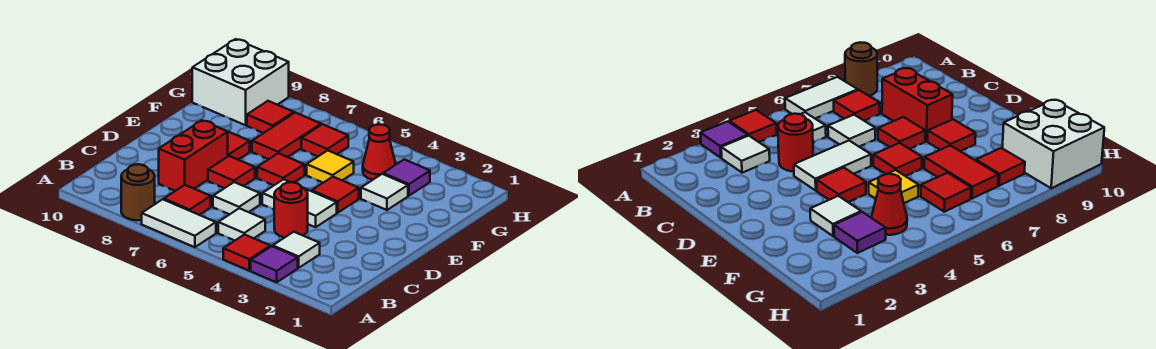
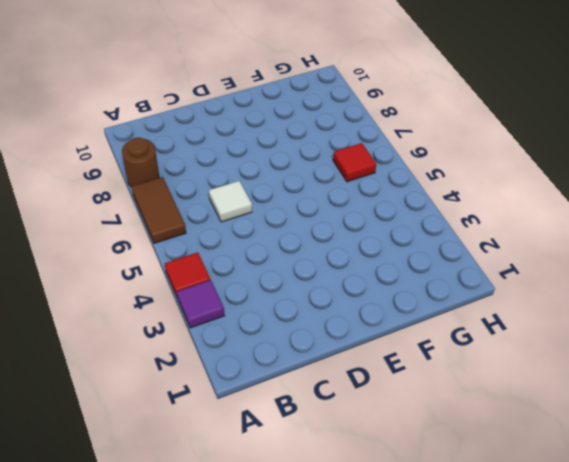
brown tile A6:A7 level 1 -> white tile A6:A7 level 1
none -> white tile B3 level 1
none -> white tile B5 level 1
none -> red tile B7 level 1

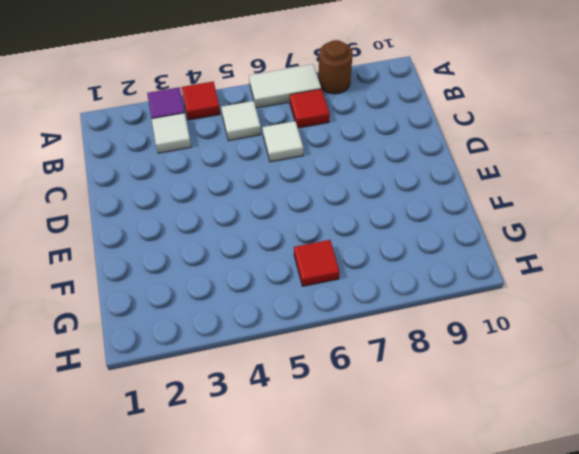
none -> red round brick C4 level 1
none -> red brick C8:D8 level 1
none -> white tile D4:D5 level 1

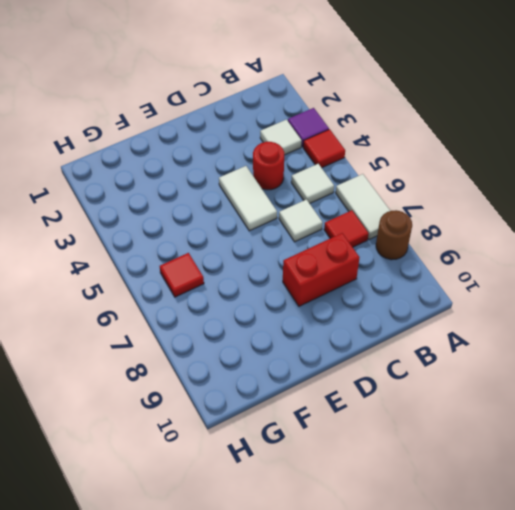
none -> red tile D7 level 1
none -> red tile E4 level 1
none -> red tile E6 level 1

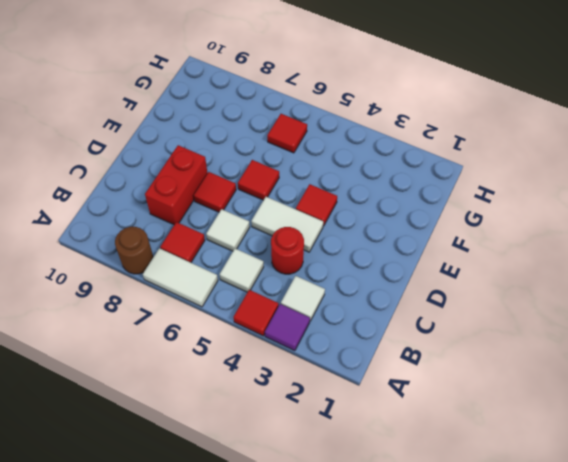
none -> red tile E8 level 1
none -> white tile F3 level 1
none -> yellow tile F5 level 1

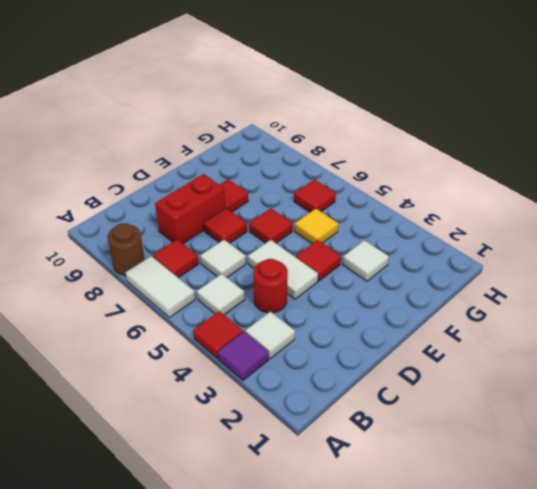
none -> red tile F7:G7 level 1
none -> purple tile G3 level 1
none -> red cone G4 level 1

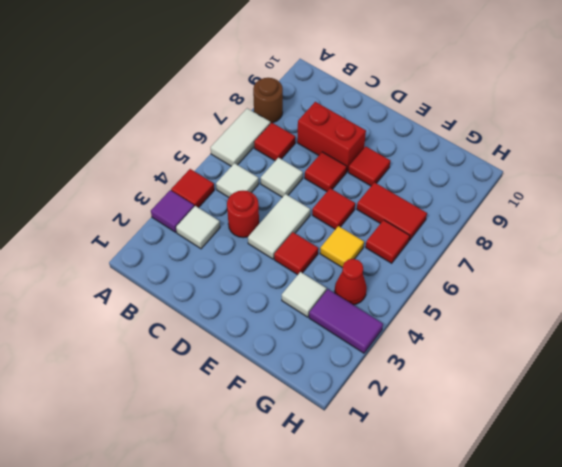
purple tile G3:H3 level 1 -> purple tile G3 level 1
none -> red tile G8 level 1
none -> white brick G9:H10 level 1

